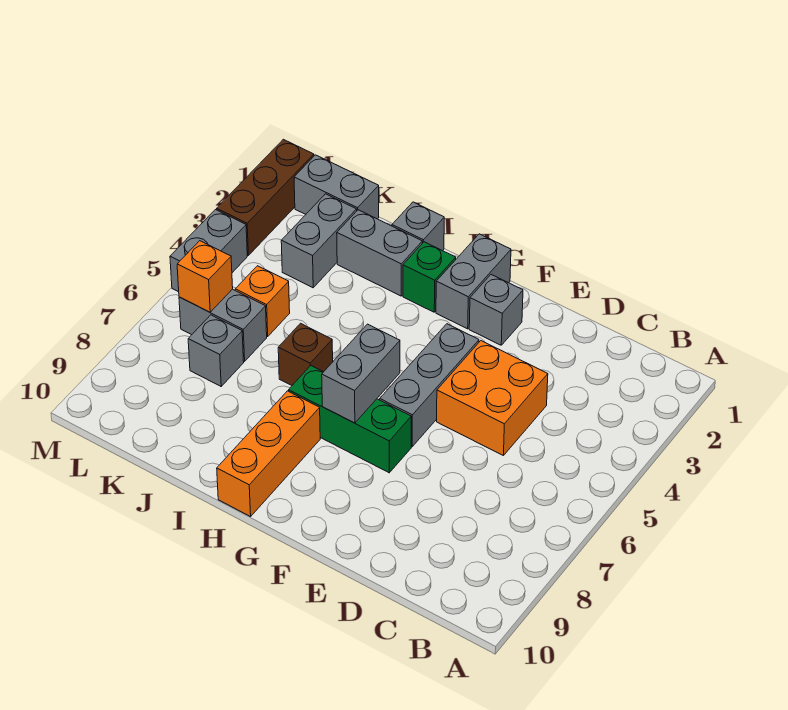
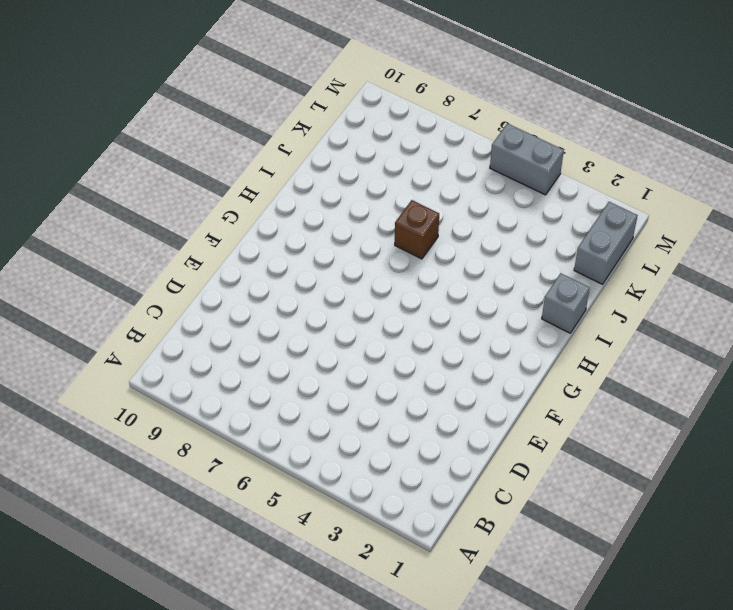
none -> orange brick D4:E5 level 1
none -> grey brick F2 level 1
none -> grey brick F4:F6 level 1

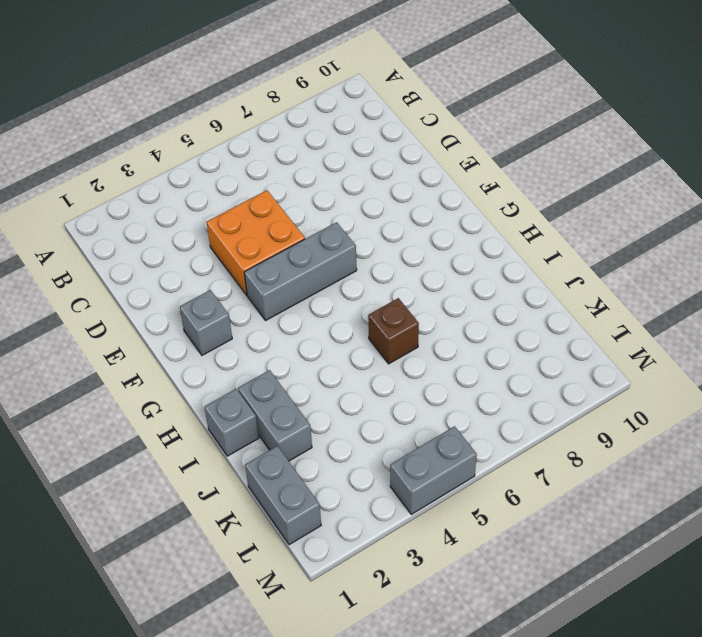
none -> green brick F7:H7 level 1
none -> grey brick G1:G2 level 1
none -> green brick H2 level 1

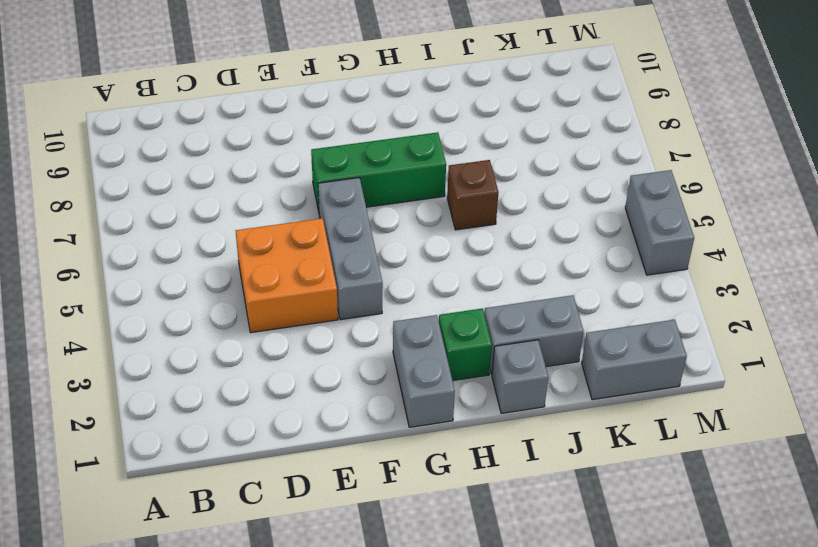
none -> grey brick F2 level 1
none -> orange brick H8:H10 level 1
none -> grey brick K2:K3 level 1

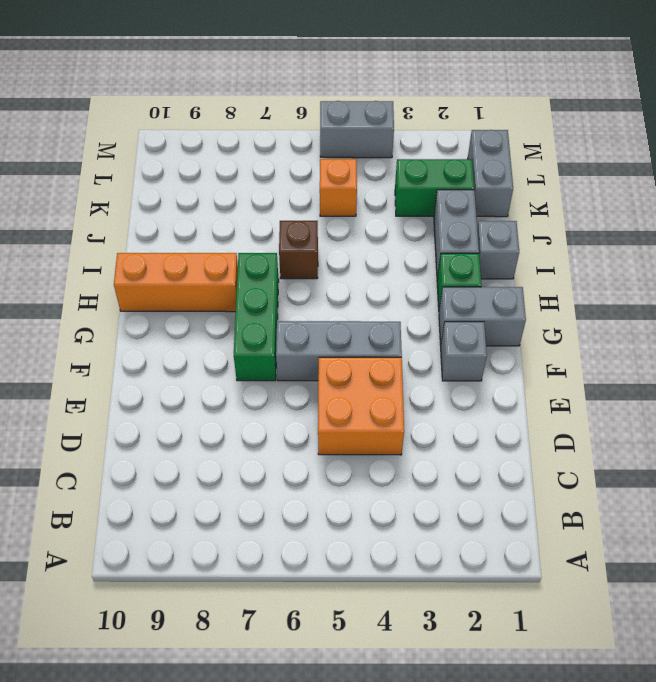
green brick K2:K3 level 1 -> grey brick K2:K3 level 1
none -> grey brick K6:L6 level 1
none -> grey brick K7 level 1
none -> brown brick M1:M3 level 1

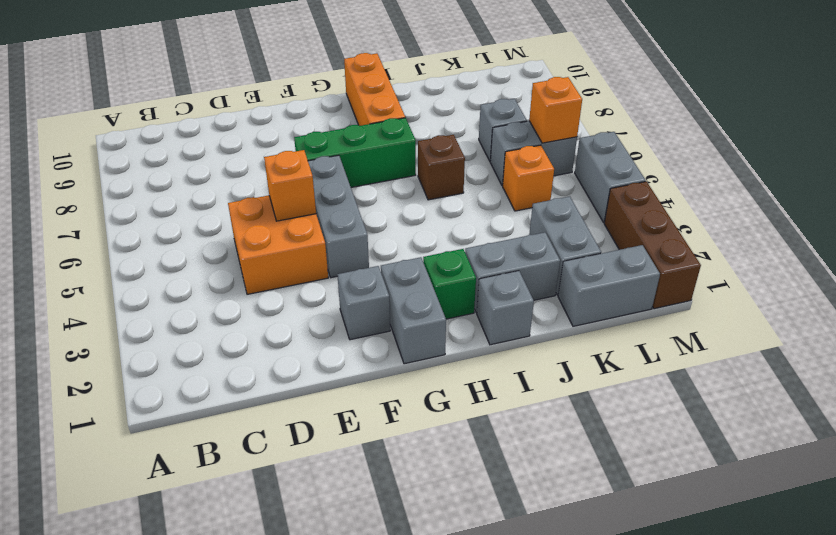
orange brick E5 level 2 -> none
none -> grey brick G6:G7 level 2

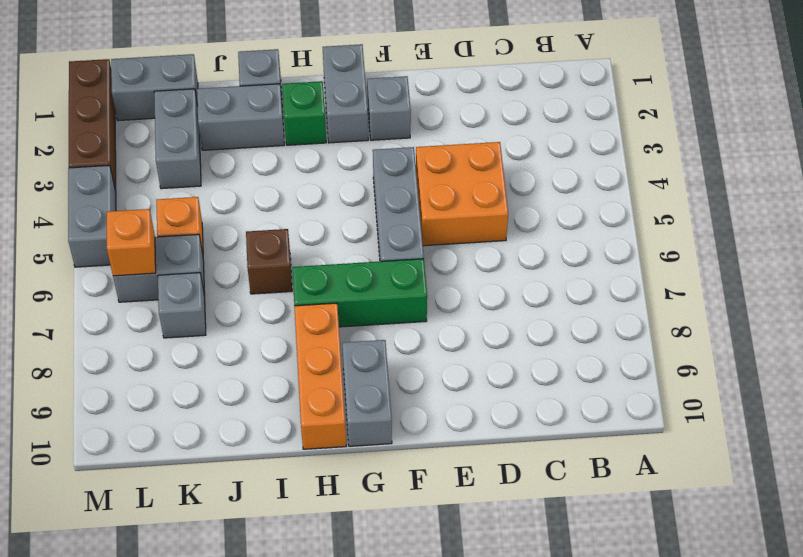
grey brick G9:G10 level 1 -> grey brick G6:G7 level 2

